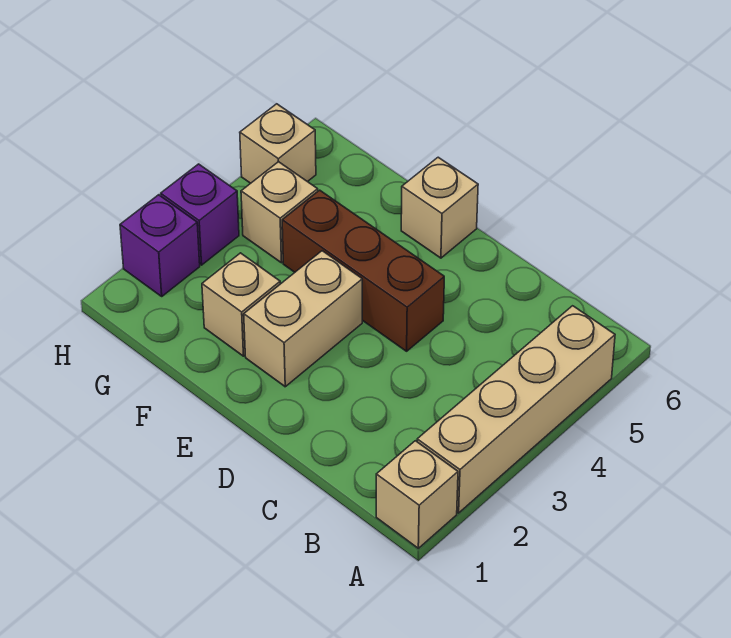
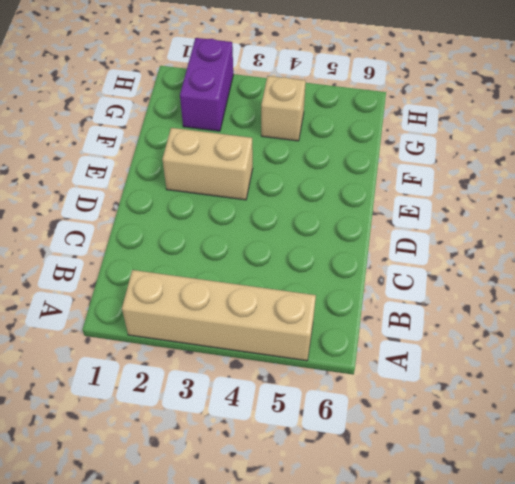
purple brick G2:H2 level 1 -> purple brick H2 level 1
none -> tan brick A1 level 1
none -> brown brick D4:F4 level 1

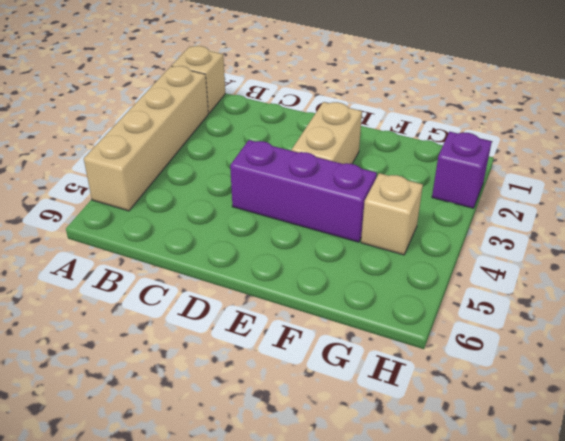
purple brick D4:F4 level 1 -> brown brick D4:F4 level 1
none -> tan brick E6 level 1
none -> tan brick F2 level 1

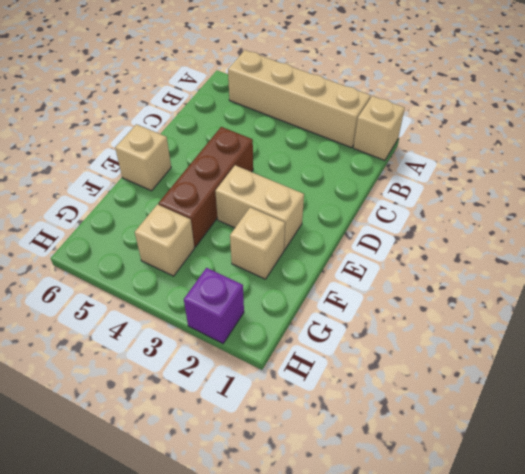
none -> purple brick H3 level 1
none -> tan brick H5 level 1

